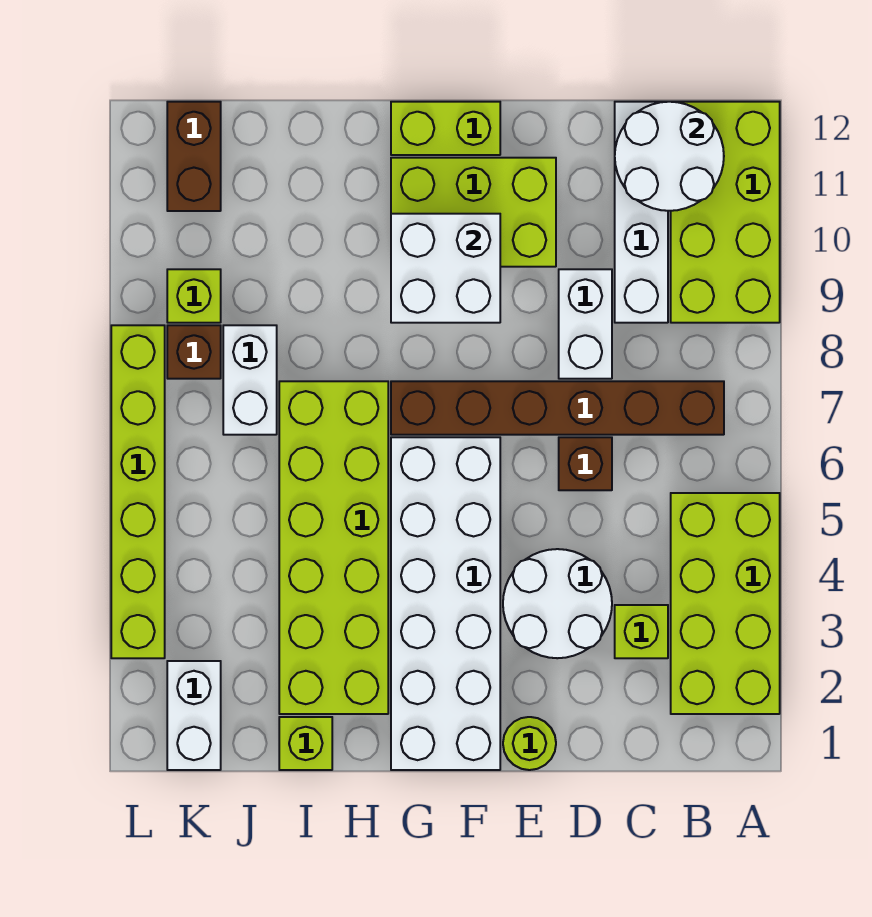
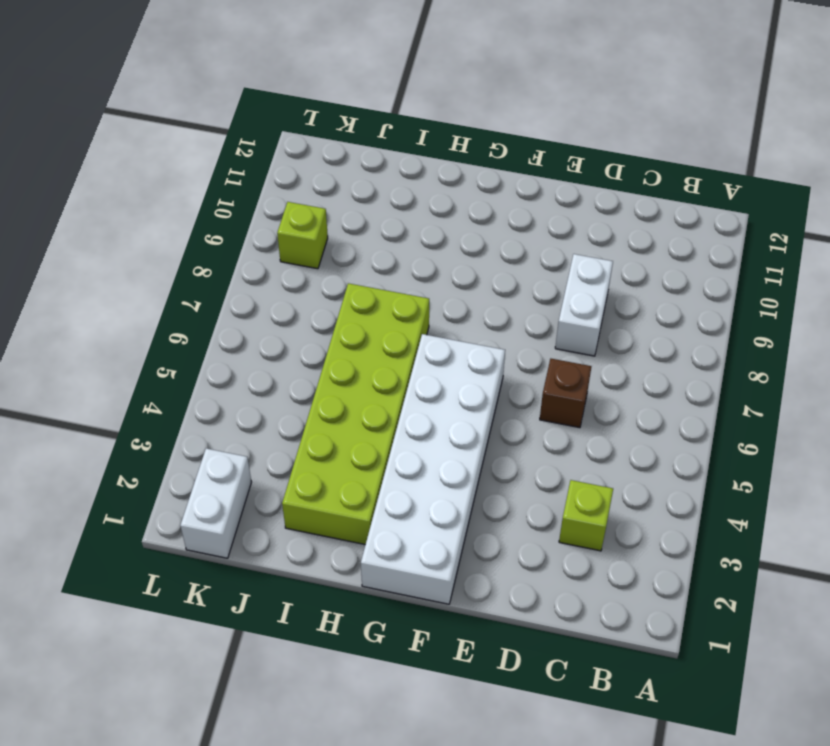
none -> lime brick A2:B5 level 1
none -> lime brick A9:B12 level 1
none -> brown brick B7:G7 level 1

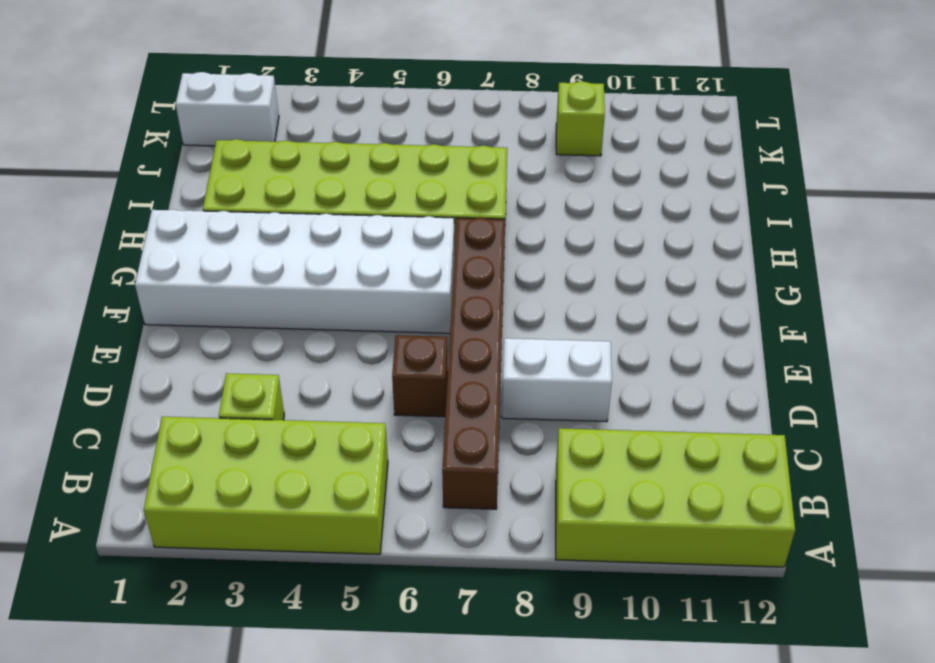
none -> white brick C9:C12 level 1
none -> white round brick D3:E4 level 1
none -> lime round brick E1 level 1

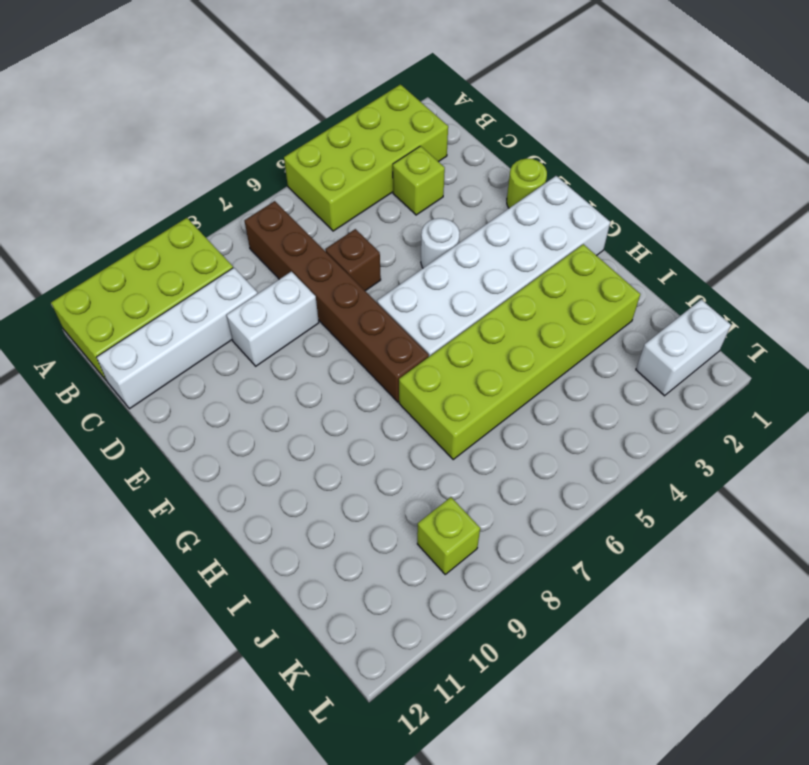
white round brick E4 level 1 -> white round brick D3:E4 level 1
none -> lime brick E10:G11 level 1
none -> lime brick F12:G12 level 1
none -> lime brick I1 level 1

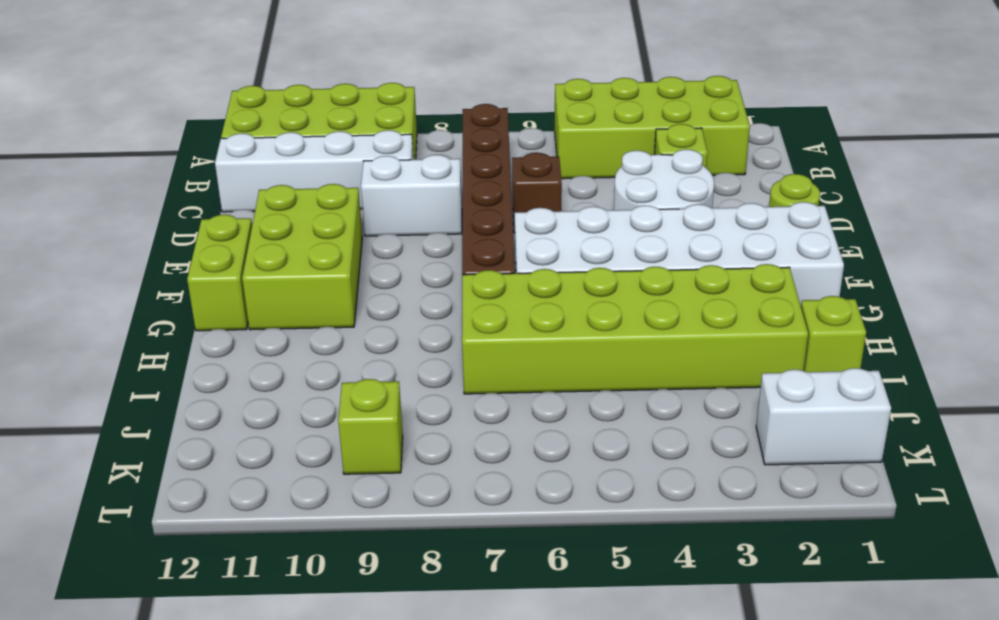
none -> white brick J7:J8 level 1
none -> brown brick K8 level 1
none -> brown brick K11:K12 level 1

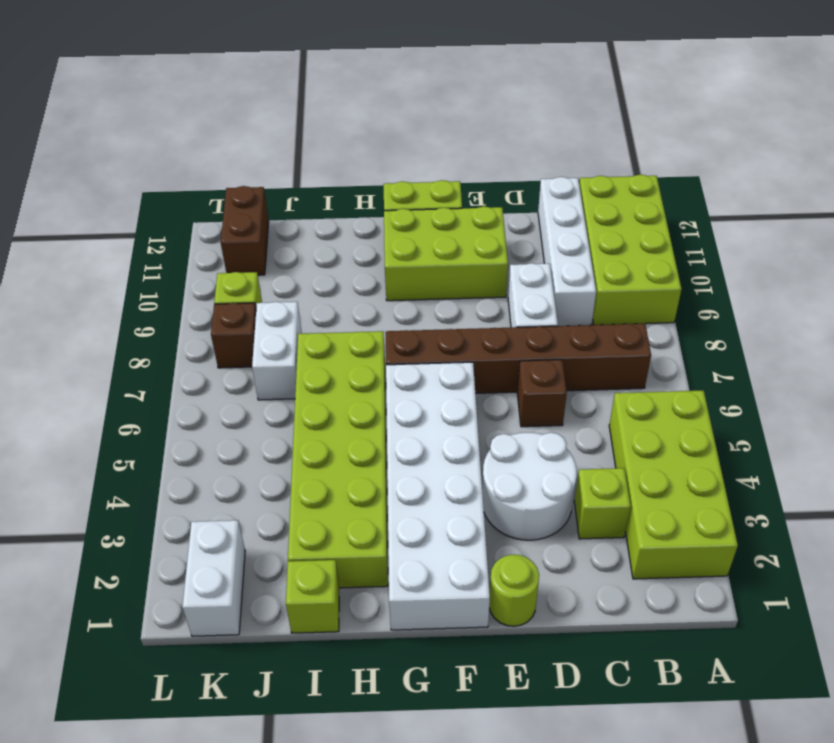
none -> lime brick L3:L8 level 1
none -> white round brick B11:C12 level 2
none -> white brick F9:G10 level 2

